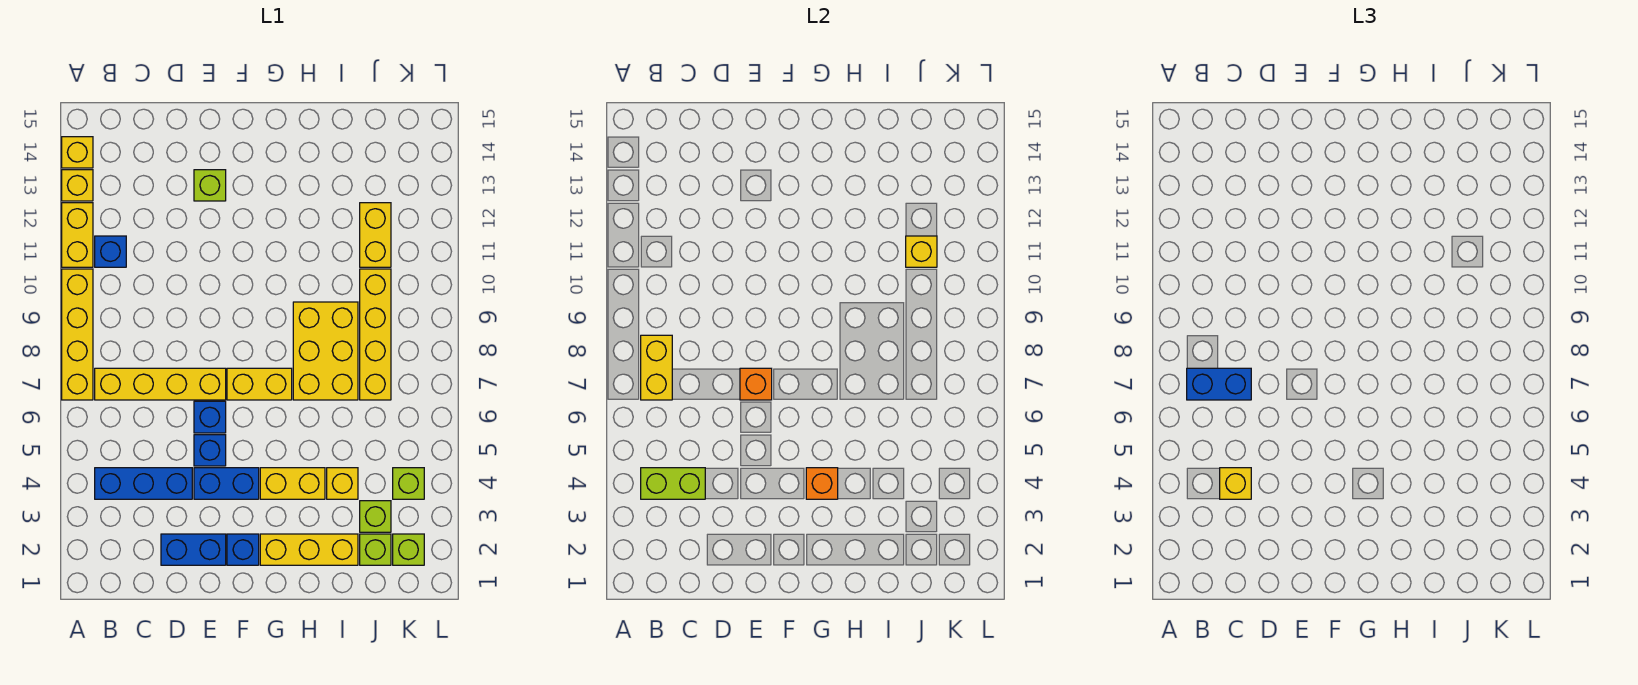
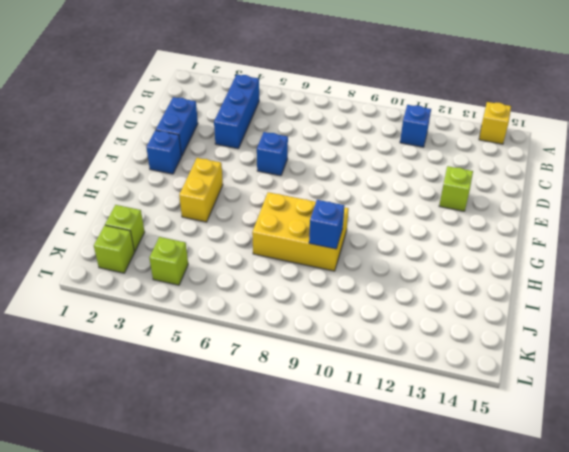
blue brick I9 level 2 -> blue brick E5 level 1
none -> yellow brick A7:A10 level 1
none -> yellow brick A11:A12 level 1
none -> yellow brick A13 level 1
none -> yellow brick B7:E7 level 1

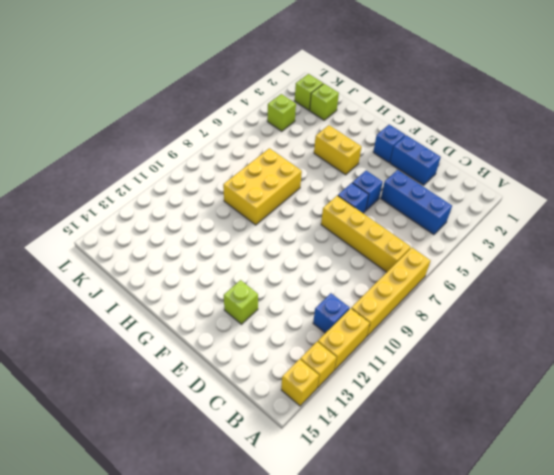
none -> blue brick E4:F4 level 1
none -> yellow brick F7:G7 level 1
none -> yellow brick G2:I2 level 1
none -> yellow brick I4 level 1

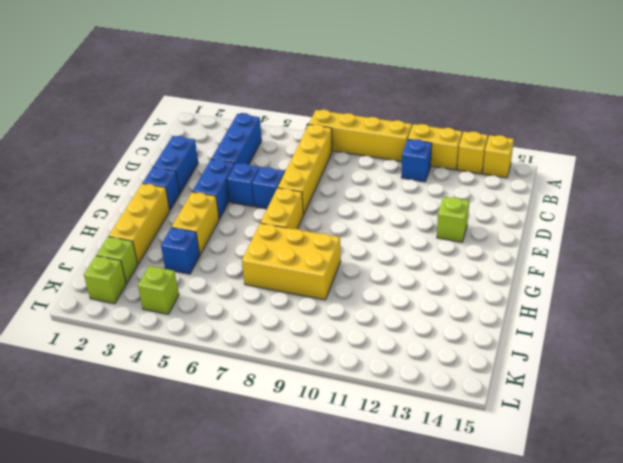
blue brick I4 level 1 -> yellow brick I4 level 1
none -> lime brick J3 level 1
none -> yellow brick J7:J10 level 1
none -> yellow brick J11:J12 level 1
none -> lime brick B4:C4 level 2

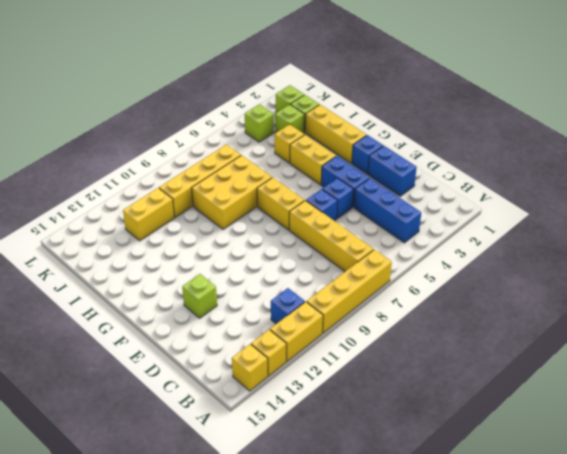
none -> lime brick B4:C4 level 2
none -> yellow brick B7:B8 level 2
none -> orange brick E7 level 2
none -> orange brick G4 level 2

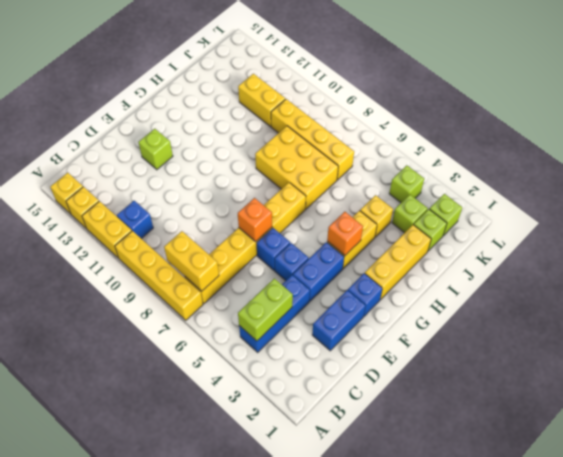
none -> yellow brick J11 level 2
none -> blue brick B7:C7 level 3
none -> yellow brick C4 level 3

